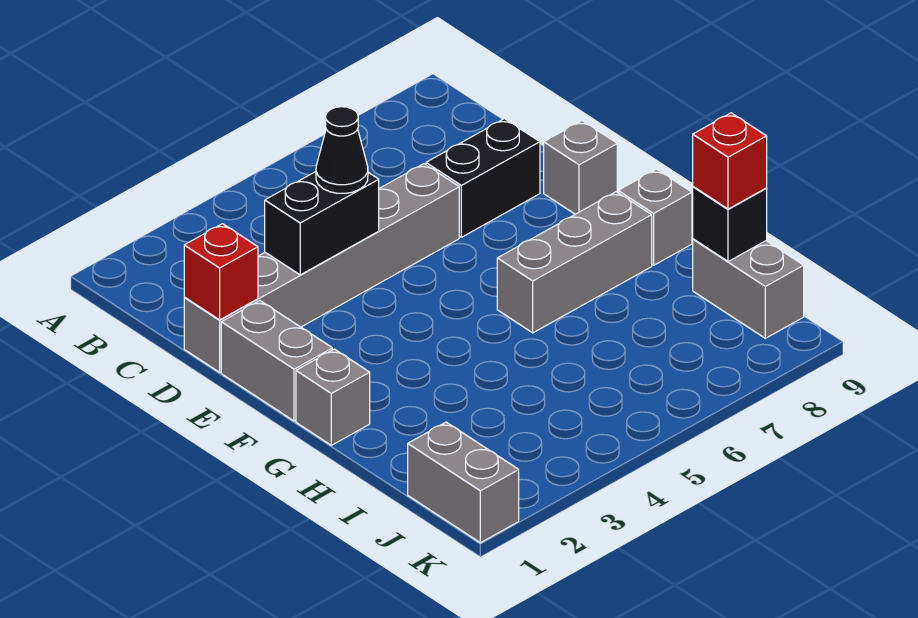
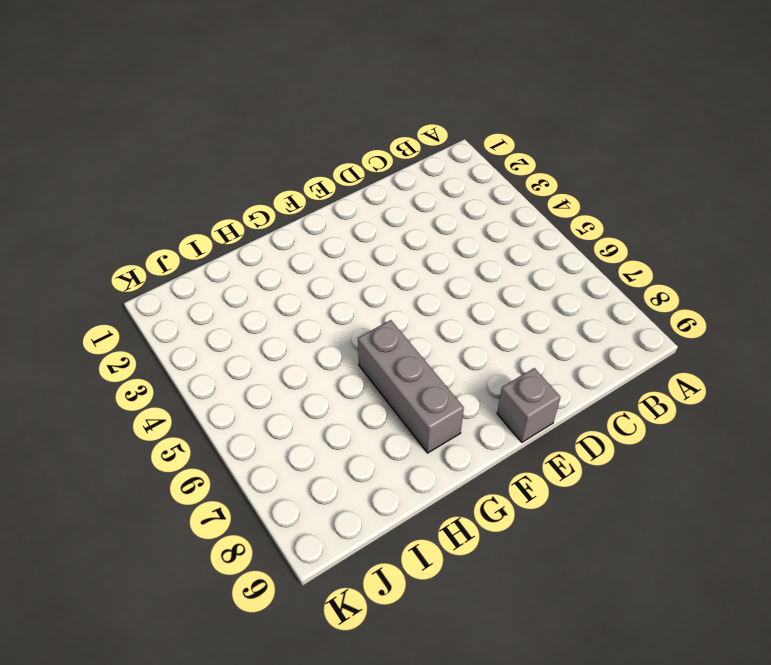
none -> grey brick D1:D6 level 1
none -> black brick D7:D8 level 1
none -> grey brick E1:F1 level 1

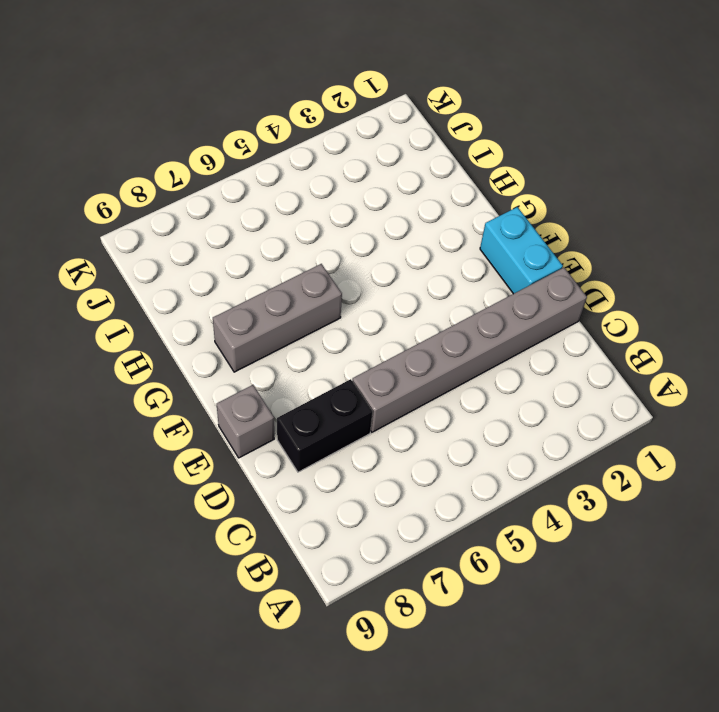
cyan brick E1:F1 level 1 -> grey brick E1:F1 level 1
none -> grey brick G1 level 1
none -> grey brick G9 level 1
none -> grey brick I9:J9 level 1

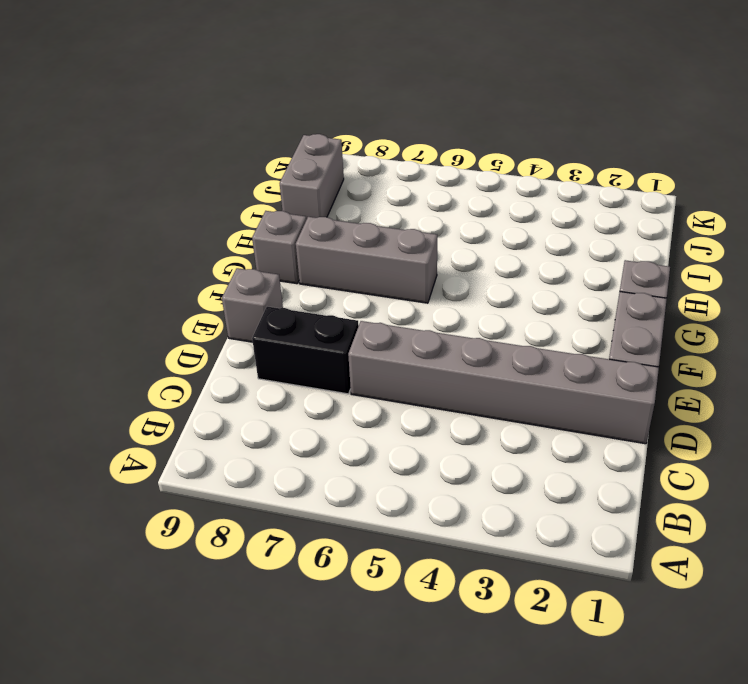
none -> grey brick J1:K1 level 1
none -> red brick D1 level 2
none -> black brick D3:D4 level 2

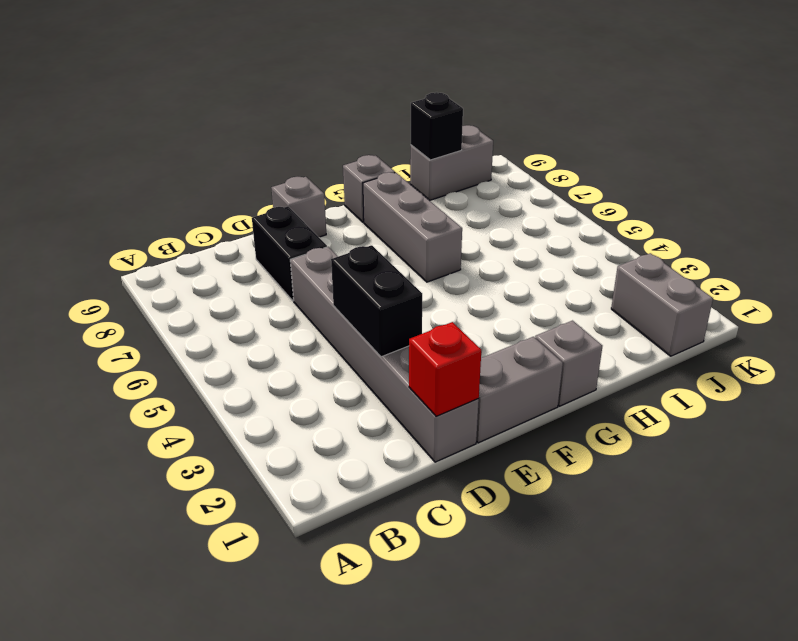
grey brick J1:J2 level 1 -> grey brick J1:K1 level 1
none -> black cone D4 level 3
none -> red brick I9 level 3

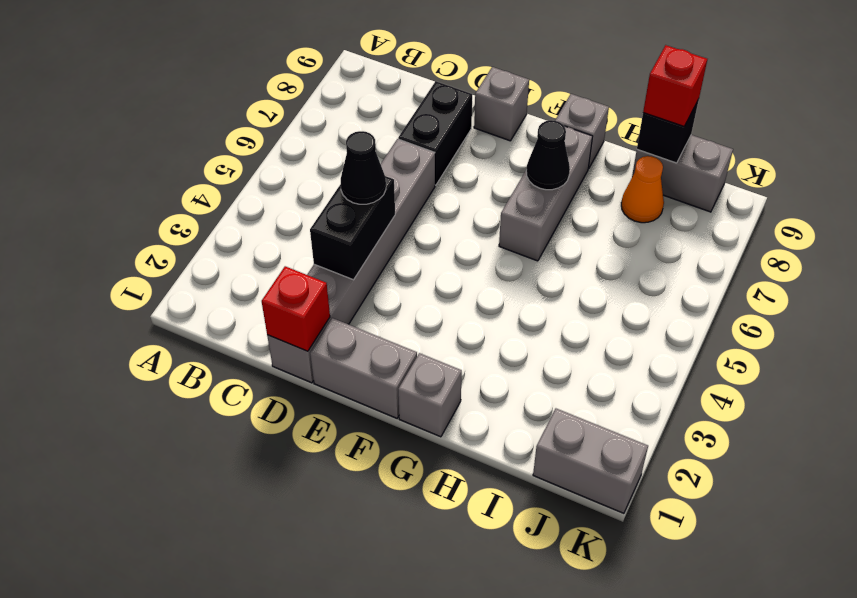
black cone G7 level 2 -> none
orange cone I8 level 1 -> none

